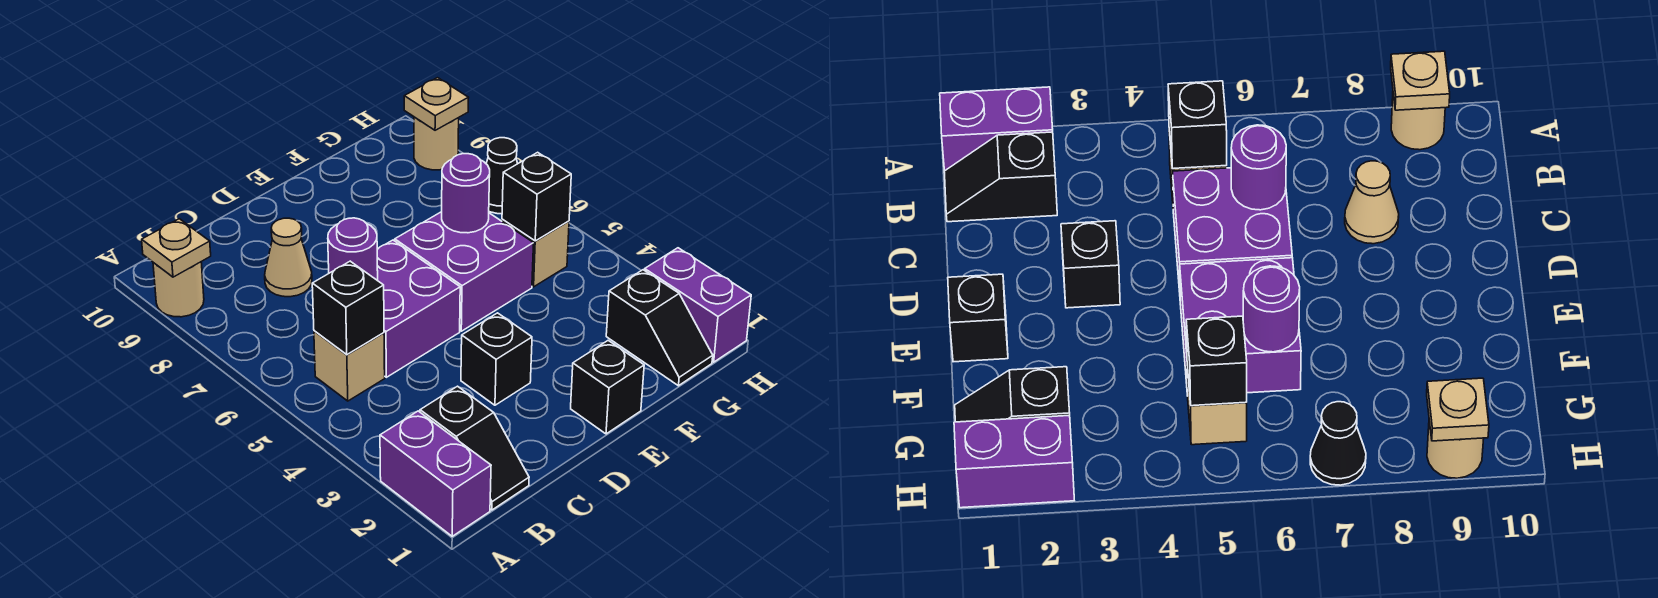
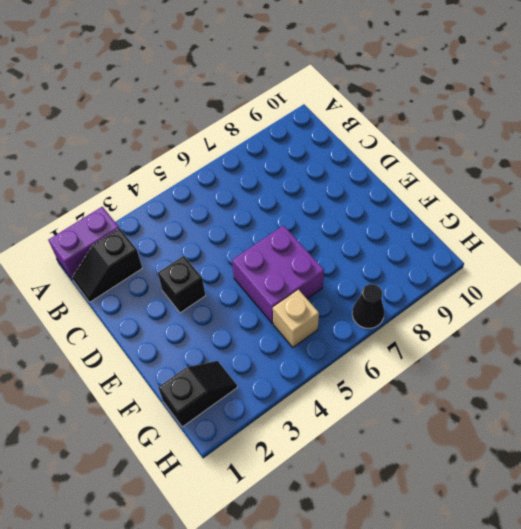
black slope G1:G2 level 1 top 1 -> black slope G1:G2 level 1 top 2
none -> tan round brick A9 level 1
none -> tan brick B5 level 1
none -> purple brick C5:D6 level 1

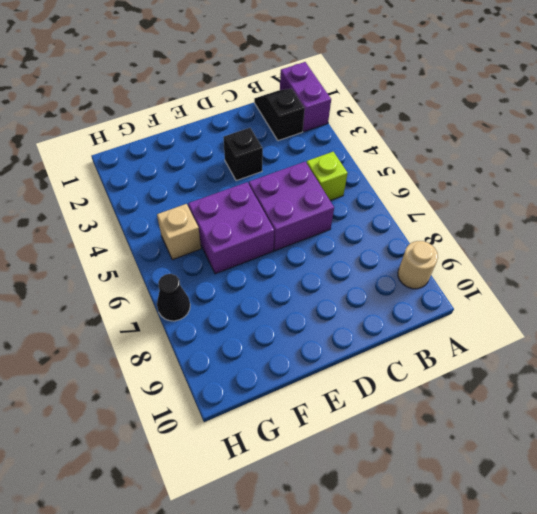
lime brick B5 level 1 -> tan brick B5 level 1
none -> tan cone C8 level 1
none -> black brick E1 level 1
none -> black slope G1:G2 level 1 top 2

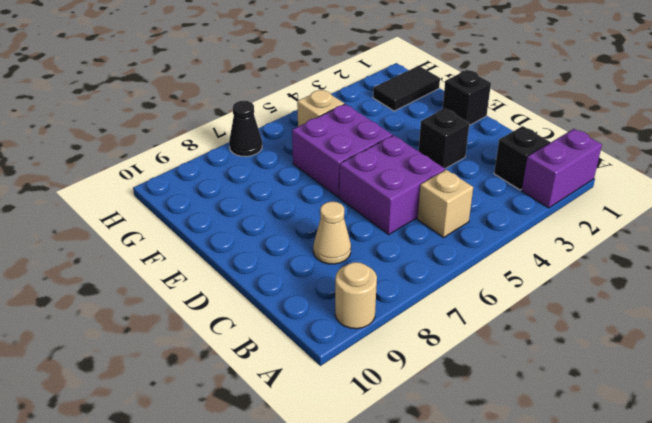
black tile G1:G2 level 1 -> black slope G1:G2 level 1 top 2
none -> purple brick H1:H2 level 1
none -> tan round brick H9 level 1
none -> tan plate A9 level 2

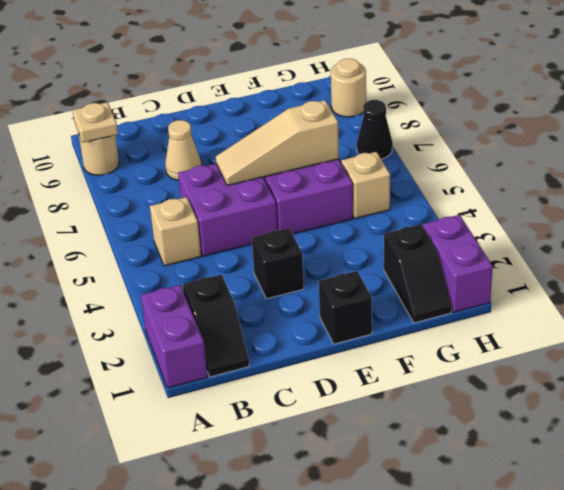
tan slope D6:F6 level 2 top F -> purple round brick F6 level 2
none -> black brick B5 level 2
none -> purple round brick C6 level 2
none -> black brick G5 level 2

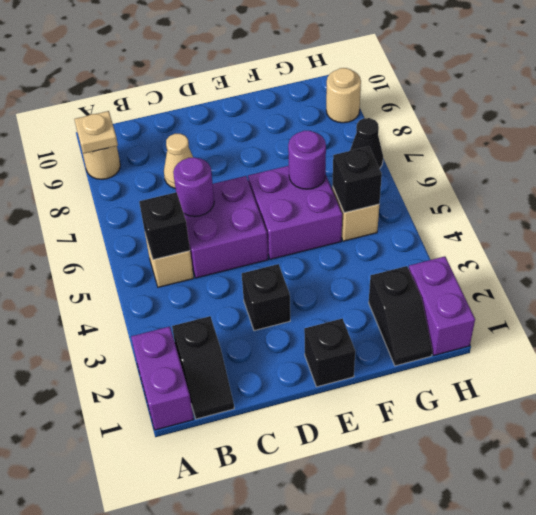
none -> tan plate H9 level 2

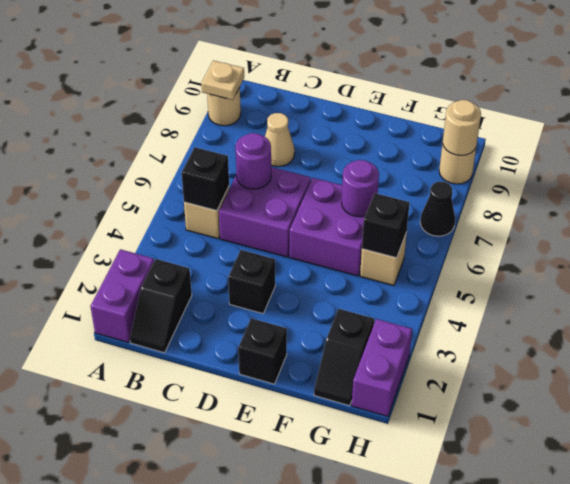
tan round brick H9 level 2 -> tan plate H9 level 2

